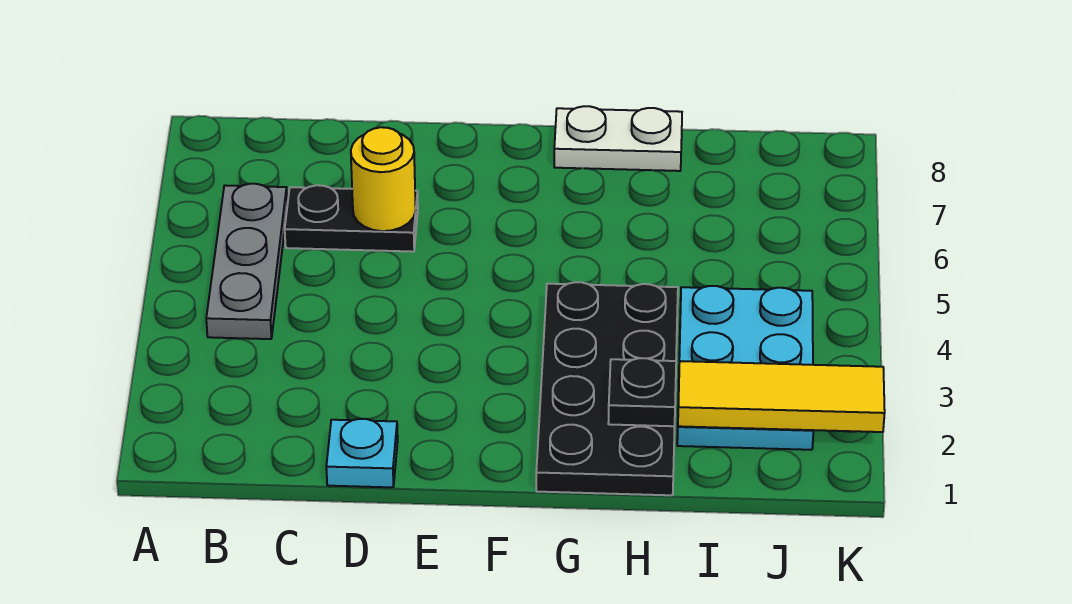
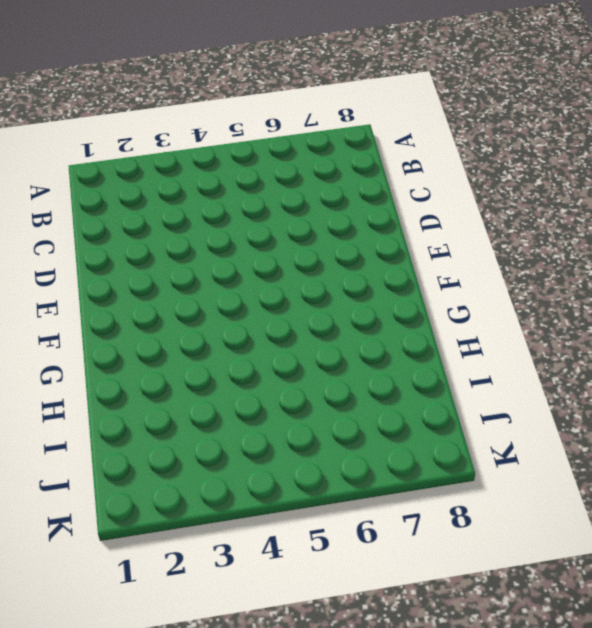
none -> grey plate B4:B6 level 1
none -> black plate C6:D6 level 1

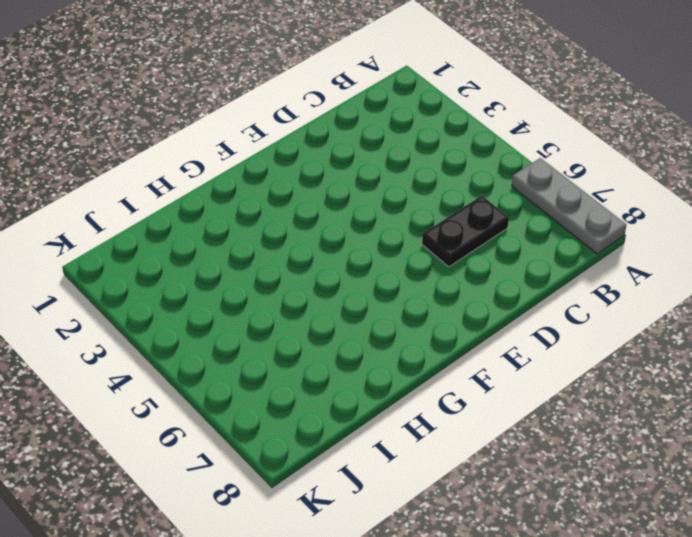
grey plate A6:A8 level 1 -> grey plate B4:B6 level 1
none -> cyan plate D1 level 1
none -> black plate G1:H4 level 1

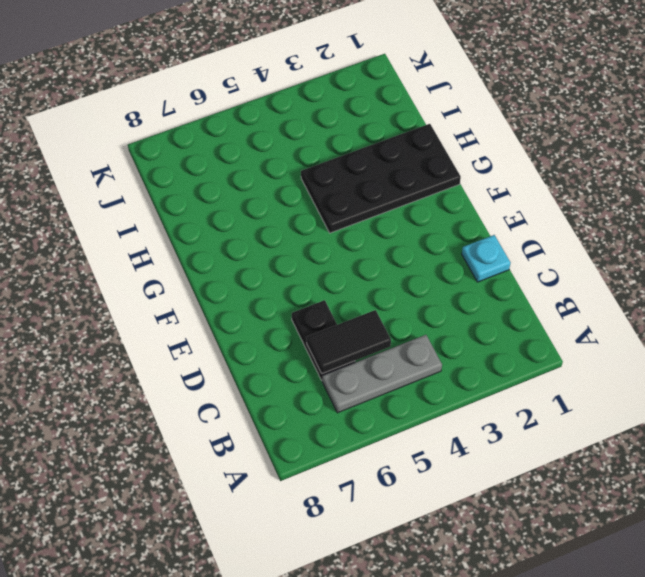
black tile C5:C6 level 2 -> none
none -> white plate G8:H8 level 1
none -> cyan plate I2:J4 level 1

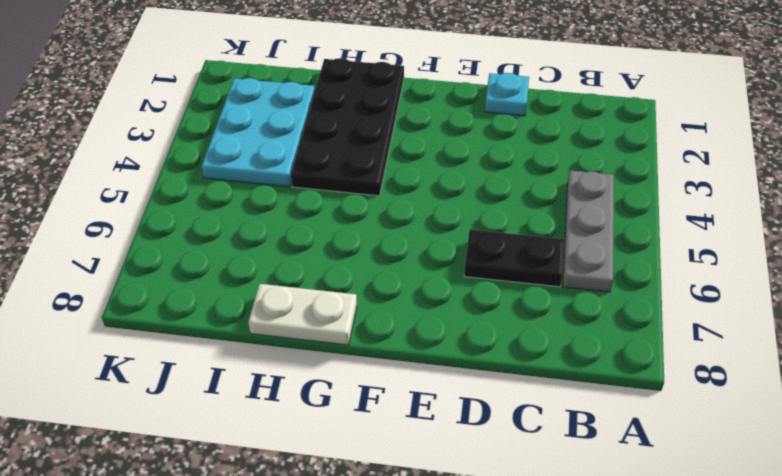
none -> yellow round brick D6 level 2
none -> black plate H2 level 2

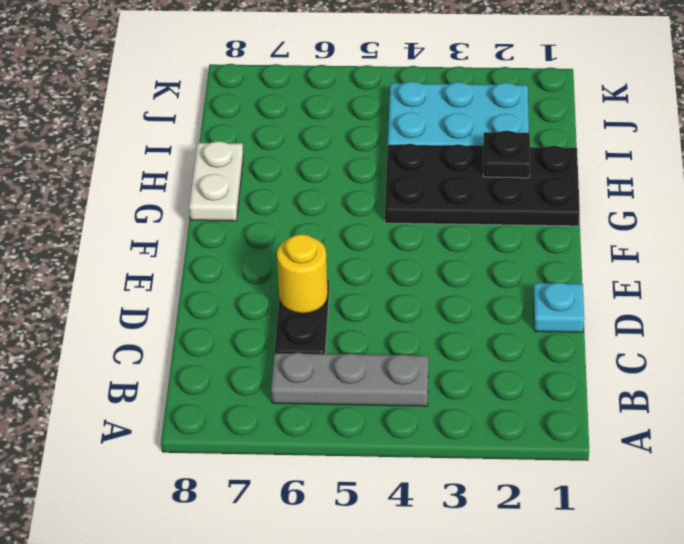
none -> yellow tile I2:K2 level 2

